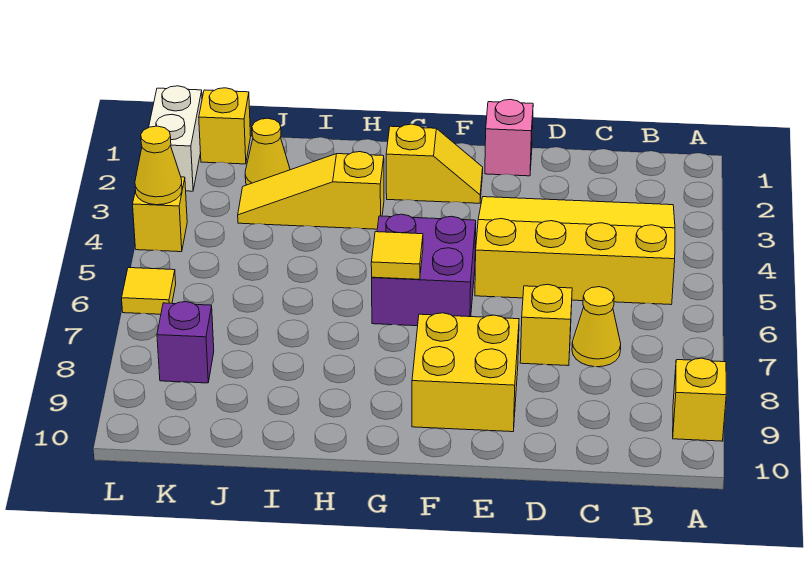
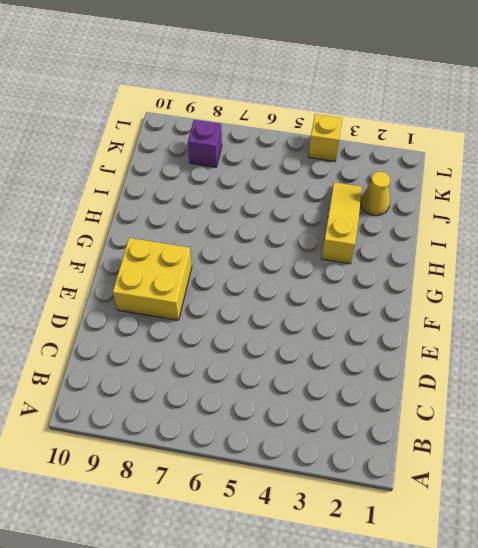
none -> yellow brick A9 level 1
none -> yellow slope B3:E5 level 1 top 5
none -> yellow cone C7 level 1

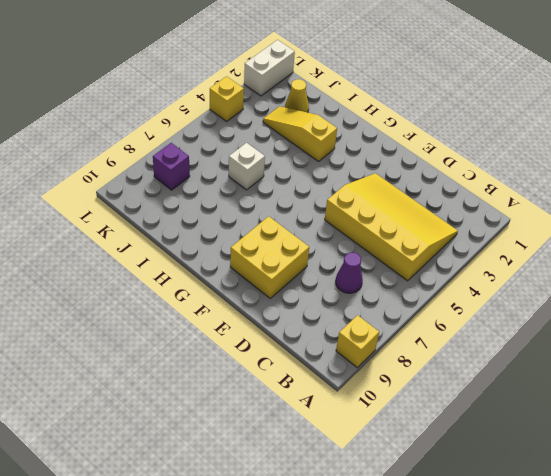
purple cone C7 level 1 -> yellow cone C7 level 1
white brick I6 level 1 -> none
none -> yellow brick D7 level 1
none -> pink brick E1 level 1
none -> yellow slope F2:G2 level 1 top G

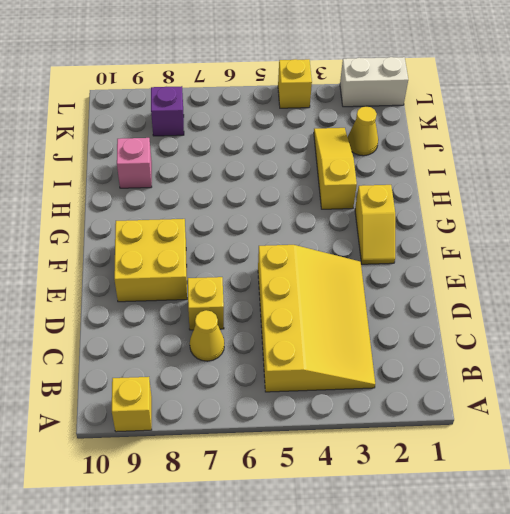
pink brick I9 level 1 -> pink brick E1 level 1
none -> purple brick F5:G6 level 1
none -> yellow brick K1 level 1
none -> yellow tile L6 level 1

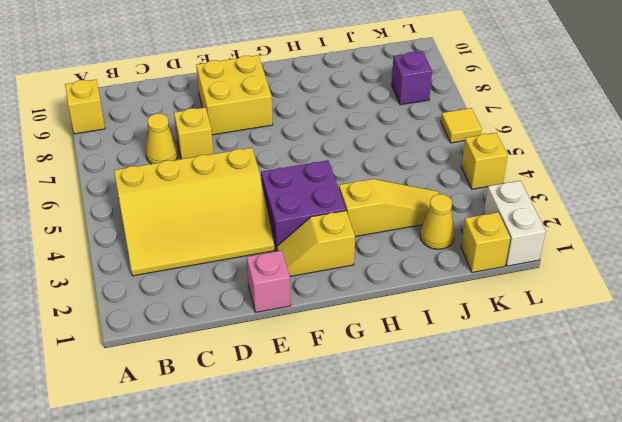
purple brick F3:G4 level 1 -> purple brick F5:G6 level 1
none -> yellow tile G6 level 2
none -> yellow cone L4 level 2

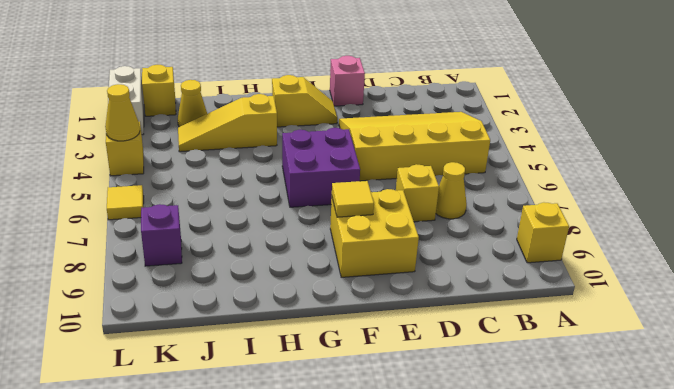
yellow tile F8 level 2 -> yellow tile G6 level 2

